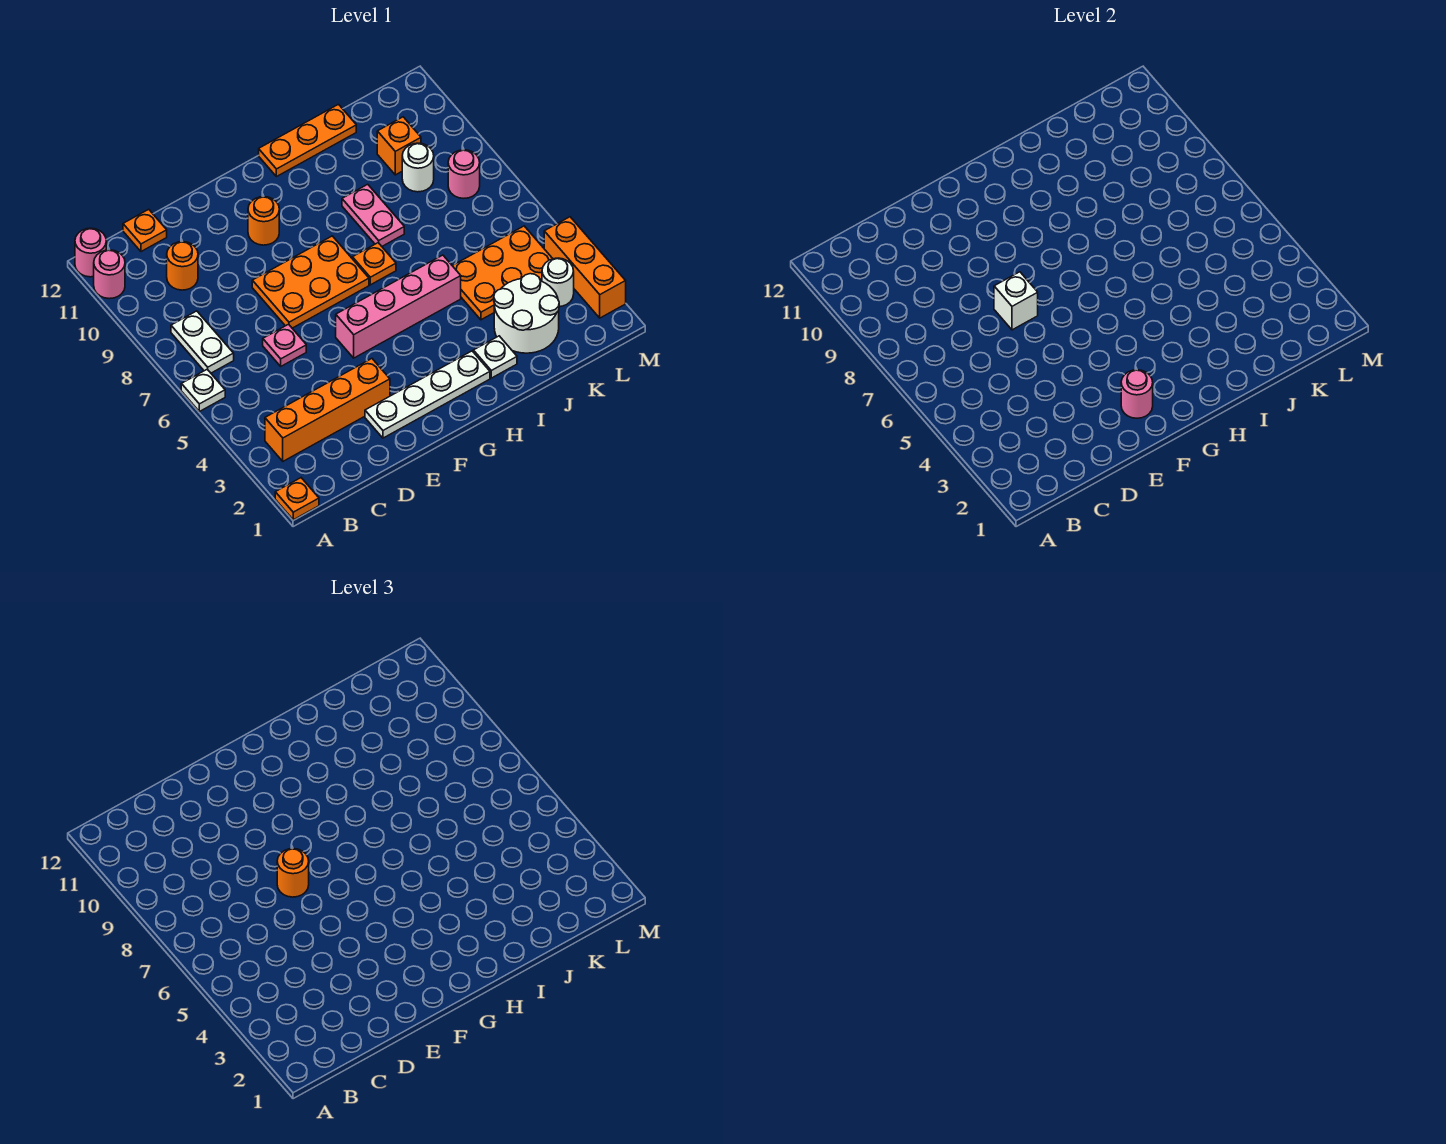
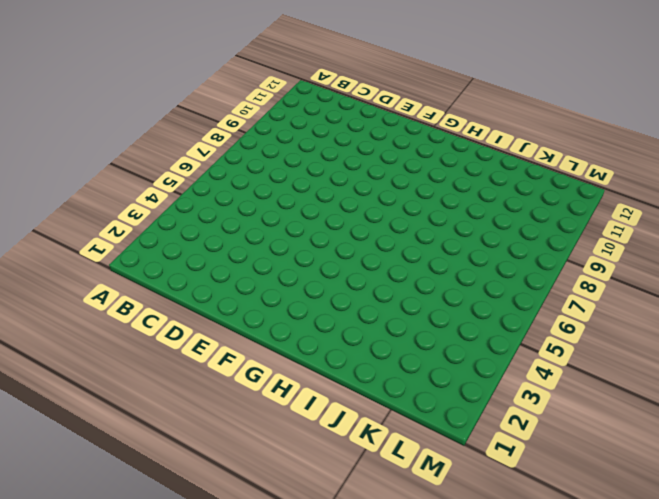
none -> orange plate A1 level 1
none -> white plate A6 level 1
none -> pink round brick A11 level 1

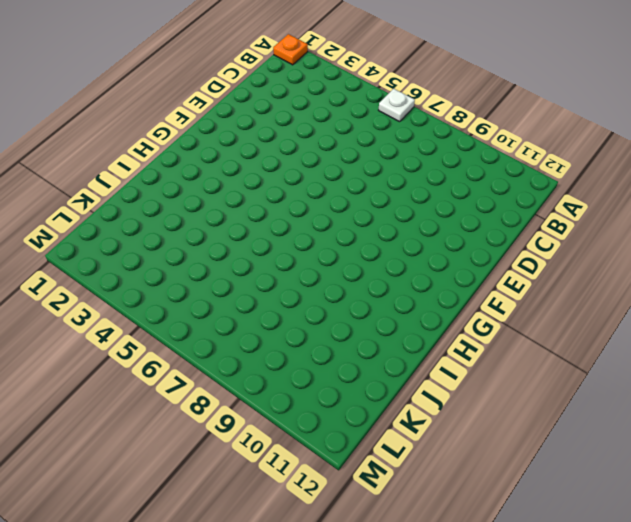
none -> pink round brick A11 level 1
none -> pink round brick A12 level 1
none -> orange brick B3:E3 level 1

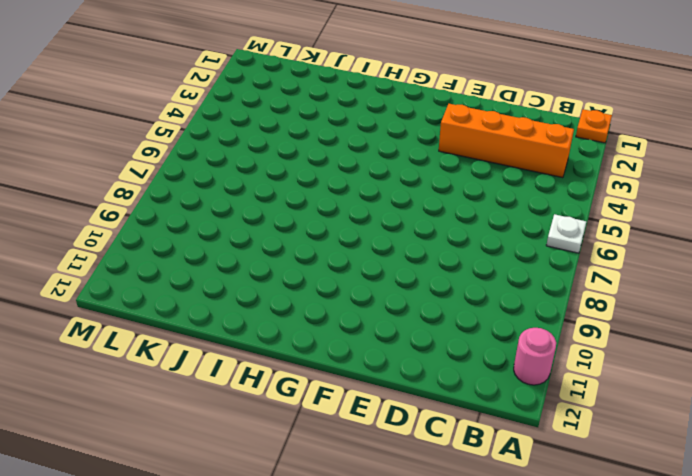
none -> pink round brick A12 level 1
none -> white plate B7:B8 level 1
none -> orange round brick C10 level 1

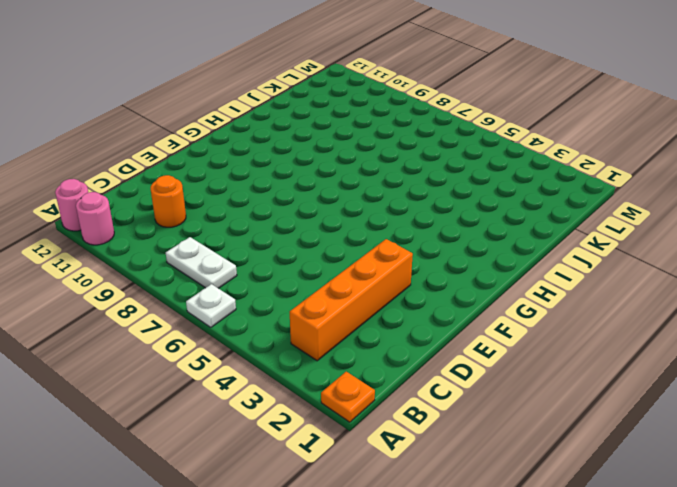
none -> orange plate C12 level 1
none -> pink plate D6 level 1
none -> white plate E2:H2 level 1

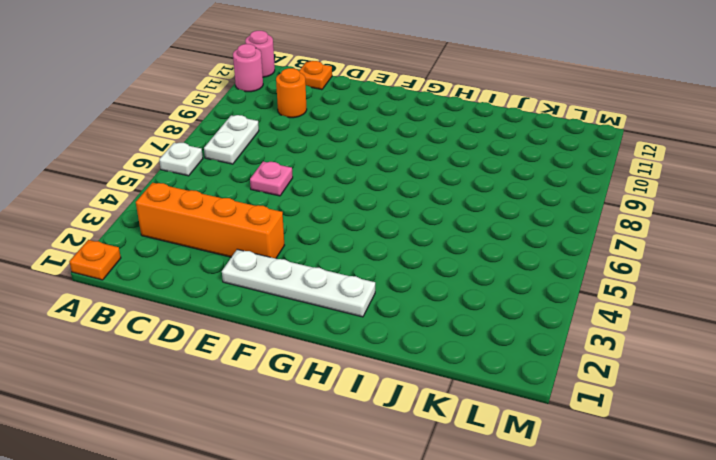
none -> orange plate E7:G8 level 1
none -> pink brick F5:I5 level 1
none -> orange round brick F10 level 1

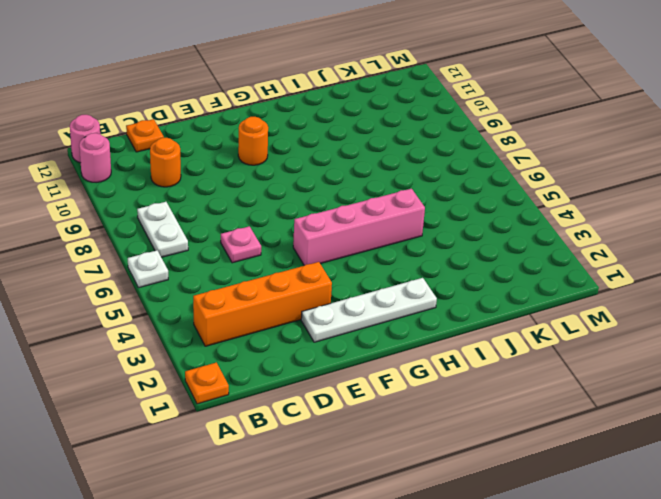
none -> orange plate E7:G8 level 1
none -> orange plate H7 level 1
none -> orange plate H12:J12 level 1

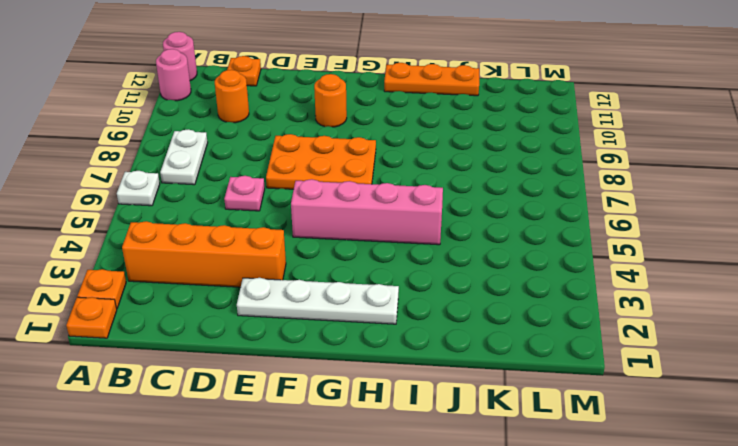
orange plate A2 level 1 -> orange plate H7 level 1
none -> white plate I2 level 1
none -> pink plate I8:I9 level 1
none -> white round brick J2:K3 level 1

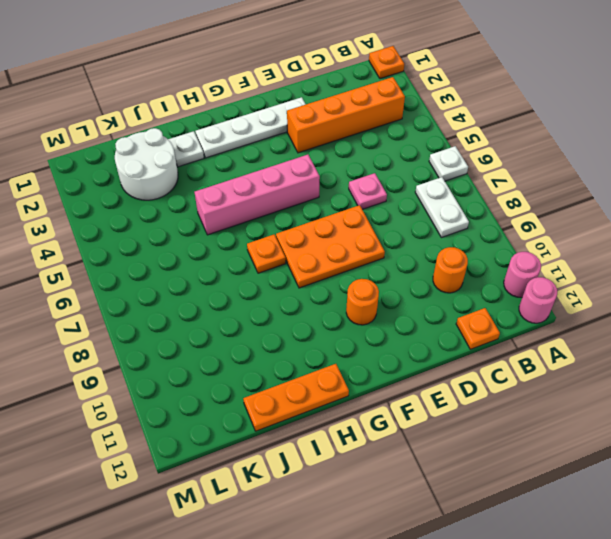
none -> pink plate I8:I9 level 1
none -> orange plate J4:L5 level 1
none -> white round brick K9 level 1

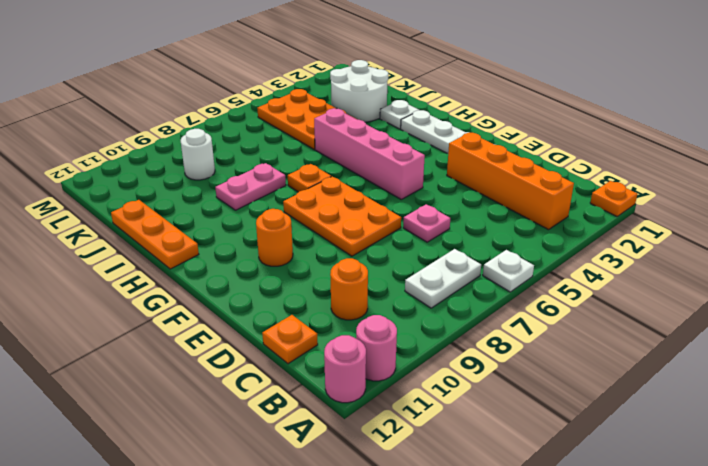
none -> orange brick K10 level 1
none -> white round brick L3 level 1
none -> pink round brick L8 level 1

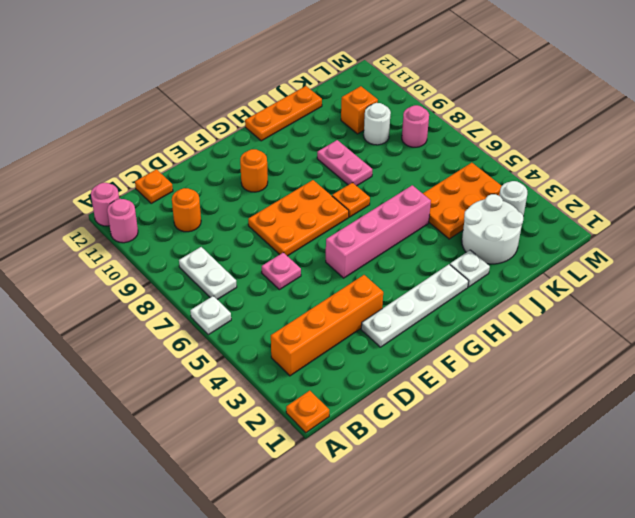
none -> orange brick M2:M4 level 1
none -> white brick E7 level 2
none -> pink round brick F2 level 2

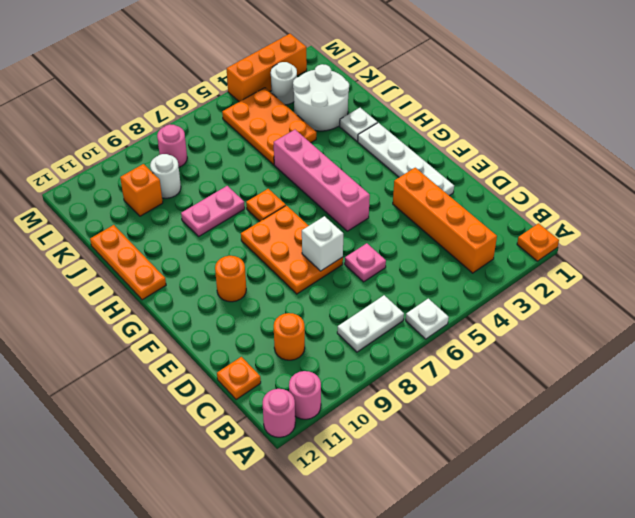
none -> pink round brick F2 level 2
none -> orange round brick E7 level 3

